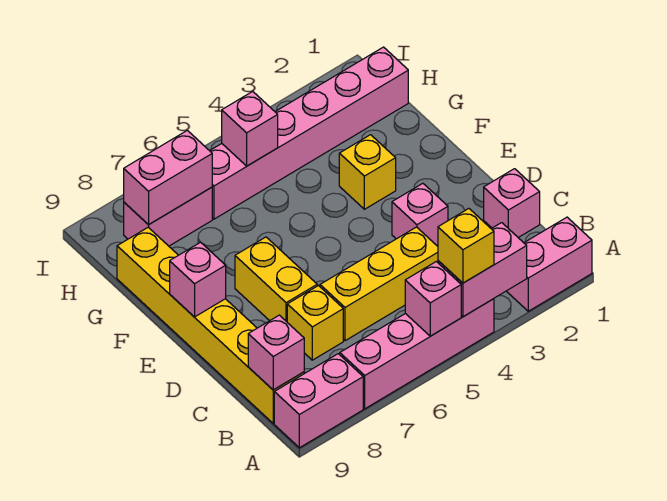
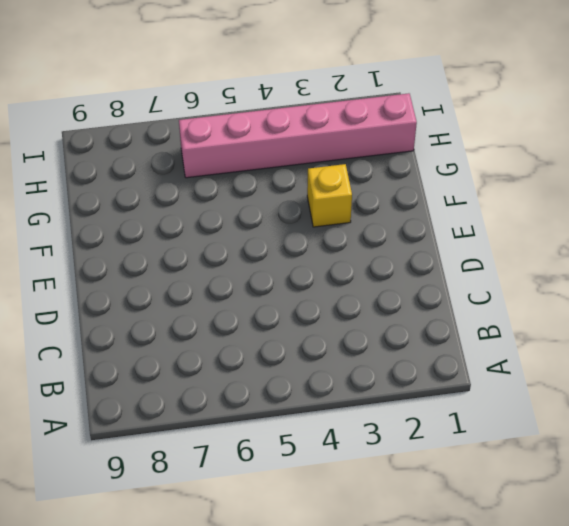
none -> pink brick A1:A2 level 1
none -> pink brick A4:A7 level 1
none -> pink brick A8:A9 level 1

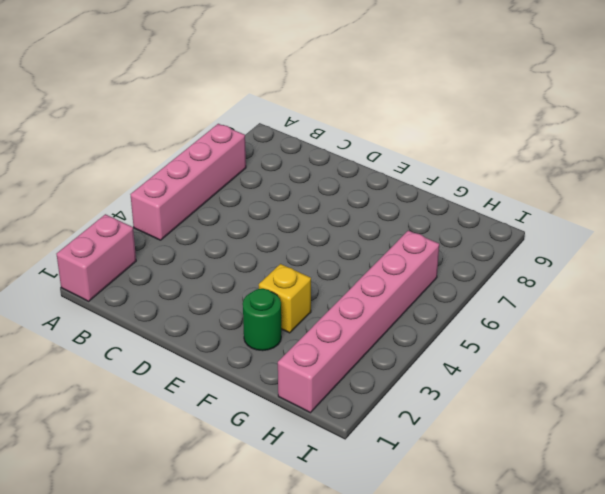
green round brick F2 level 1 -> none
none -> pink brick A8:A9 level 1
none -> yellow brick B9:G9 level 1
none -> pink brick C1 level 1

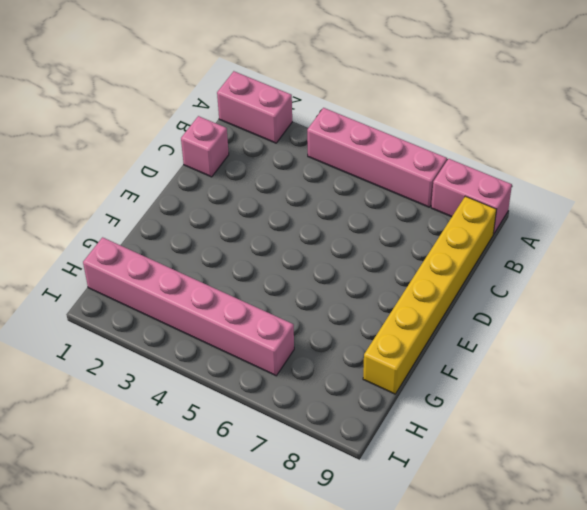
none -> yellow brick C4:C6 level 1
none -> yellow brick C7 level 1
none -> pink brick D3 level 1

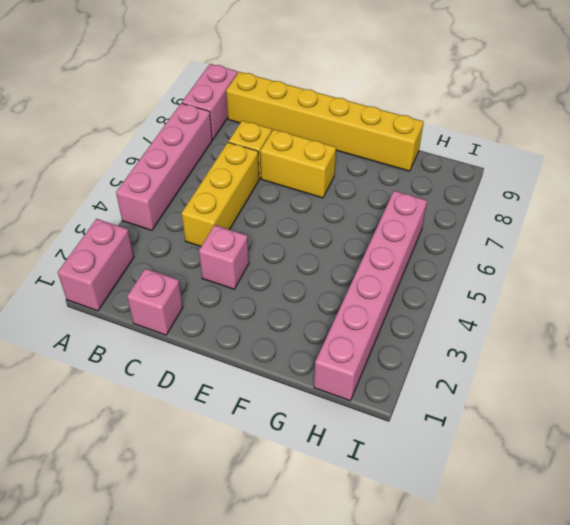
none -> yellow brick F3 level 1
none -> pink brick H7:H8 level 1
none -> pink brick A3:A4 level 2

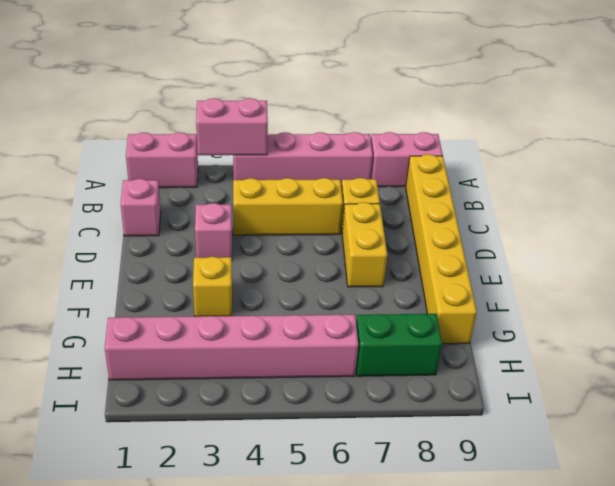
green brick H7:H8 level 1 -> pink brick H7:H8 level 1
none -> pink brick A5 level 2
none -> pink brick B9 level 2
none -> pink brick E9 level 2

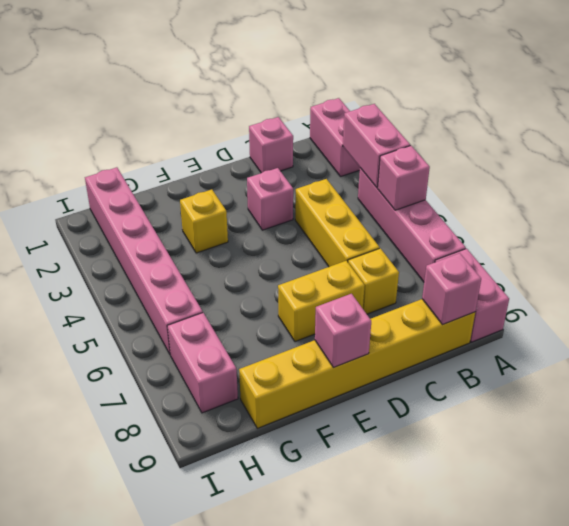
none -> pink brick H5 level 2
none -> pink brick H7:H8 level 2
none -> yellow brick A4 level 3

